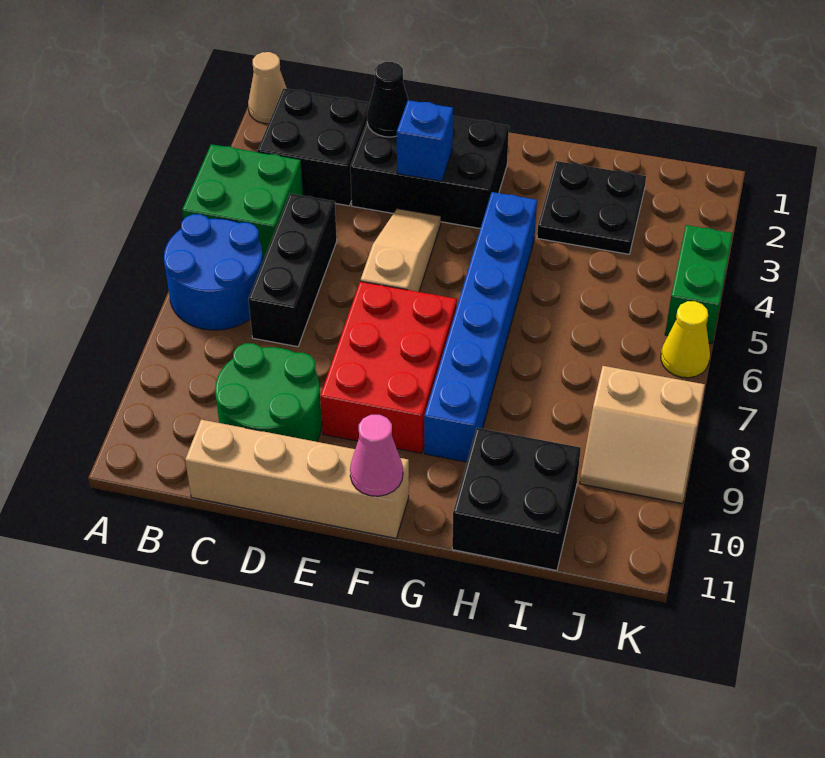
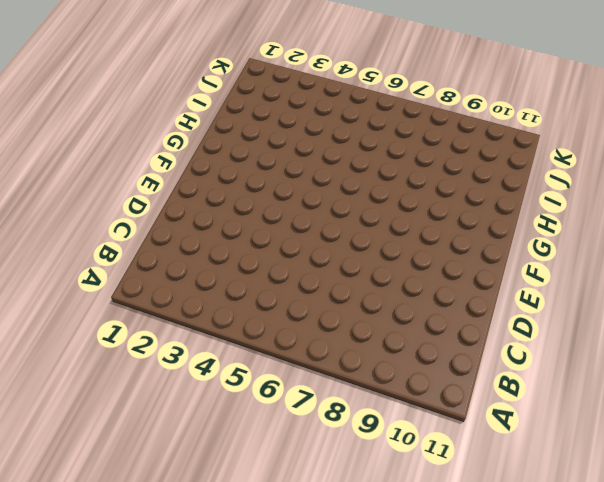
none -> tan cone A1 level 1
none -> green brick A4:B5 level 1
none -> blue round brick A6:B7 level 1

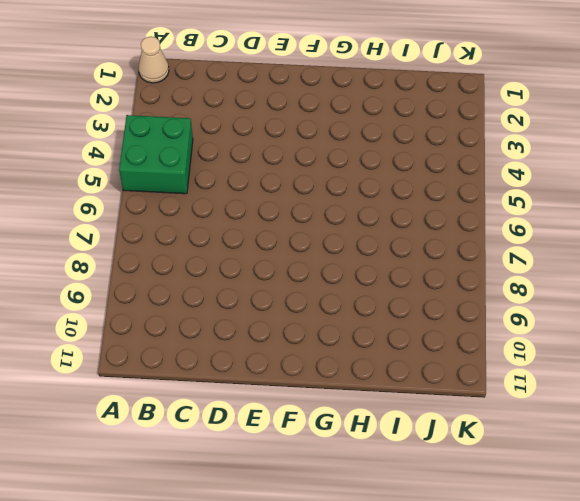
none -> blue round brick A6:B7 level 1
none -> black brick B2:C3 level 1
none -> black brick C5:C7 level 1

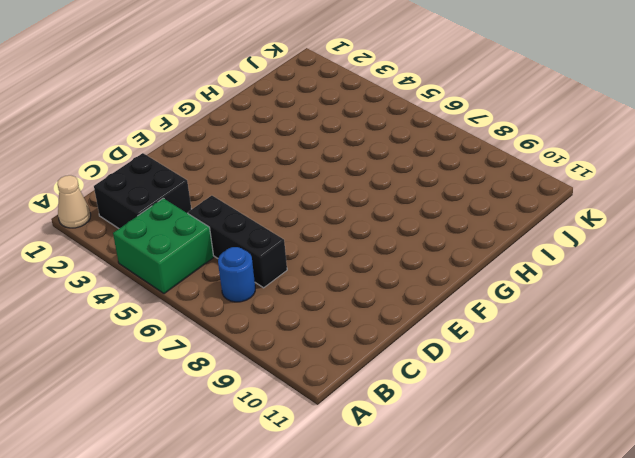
blue round brick B7 level 1 -> blue round brick A6:B7 level 1
none -> green round brick C9:D10 level 1
none -> tan brick C11:F11 level 1
none -> black brick D2:F3 level 1

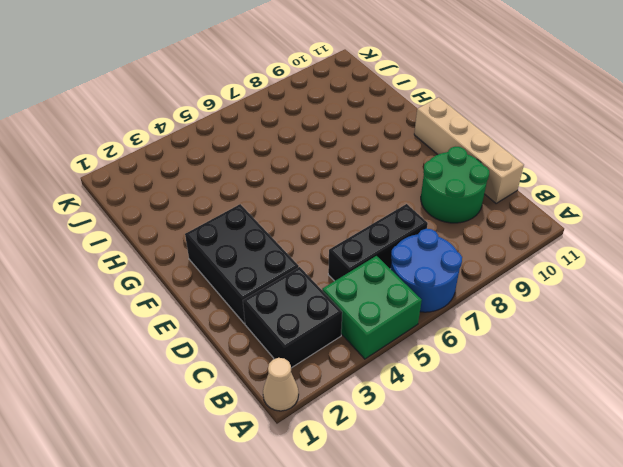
none -> tan slope E4:E6 level 1 top 6
none -> red brick E7:F9 level 1
none -> blue brick G4:G9 level 1

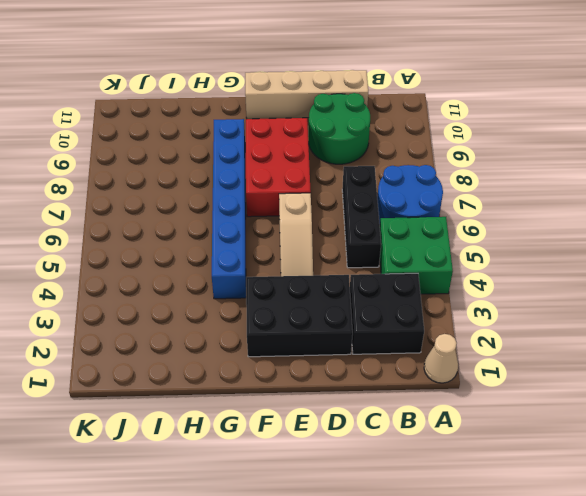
none -> black plate H2:I3 level 1
none -> black brick H10:I11 level 1
none -> tan slope J8:K9 level 1 top 8

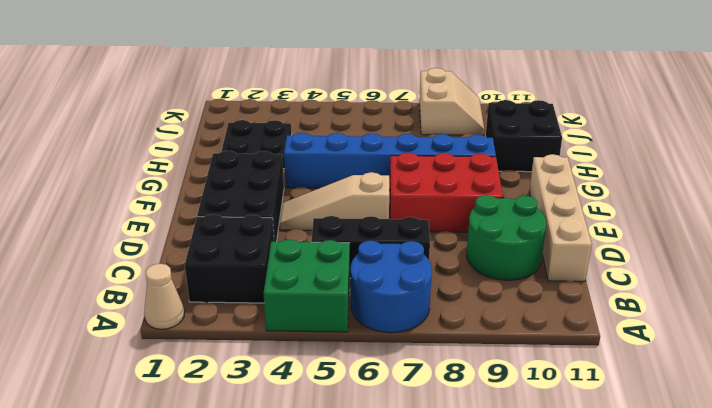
none -> green brick K4:K5 level 1
none -> yellow cone K6 level 1
none -> black cone D2 level 2

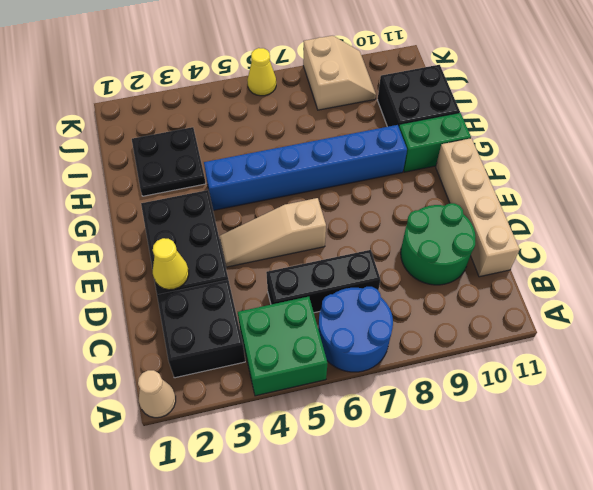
yellow cone D2 level 2 -> black cone D2 level 2
green brick G10:G11 level 1 -> green brick K4:K5 level 1
none -> red brick E7:F9 level 1
none -> blue brick E3 level 2
none -> pink cone F11 level 2

